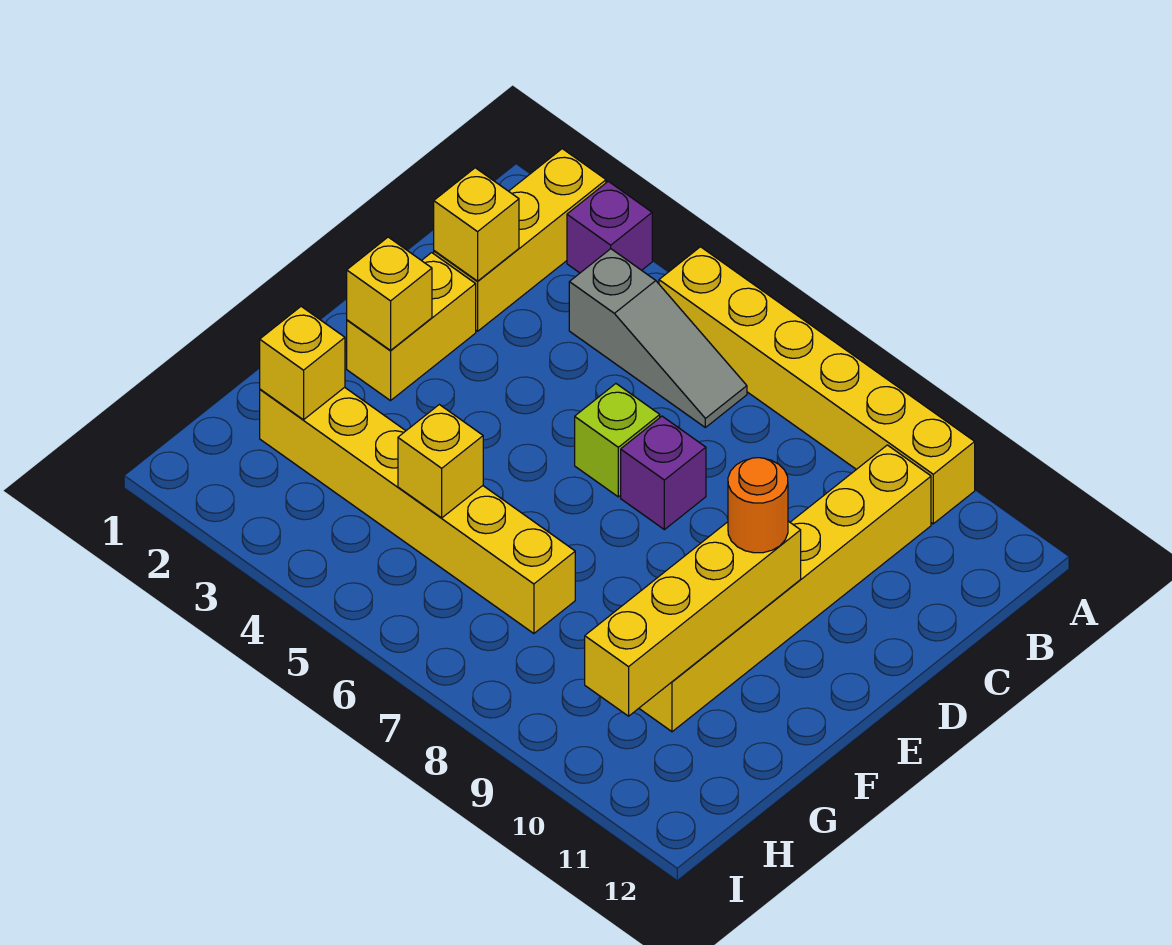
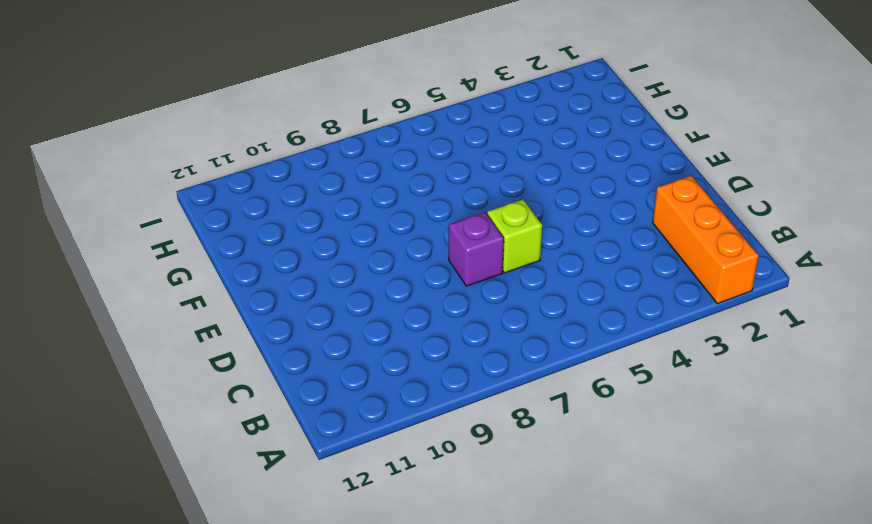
orange brick A2:C2 level 1 -> yellow brick A2:C2 level 1
none -> purple brick A3 level 1
none -> yellow brick A5:A10 level 1
none -> grey slope B4:B6 level 1 top 4

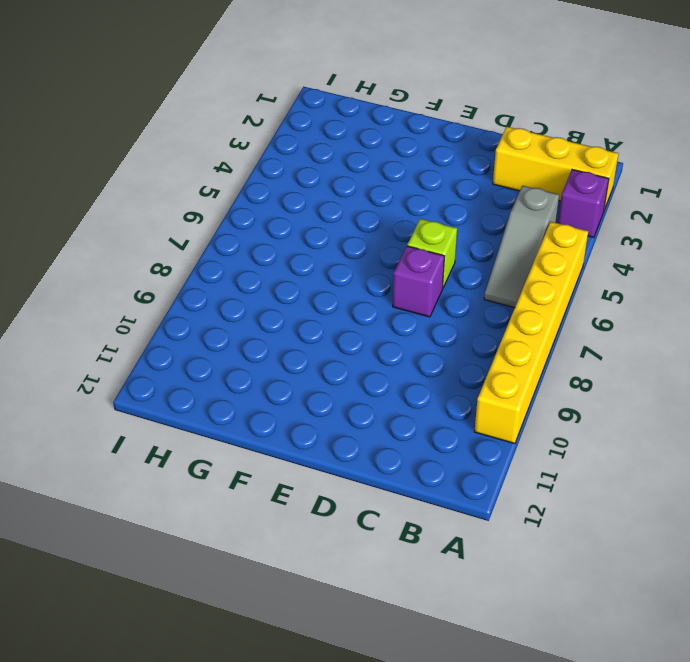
none -> yellow brick B10:G10 level 1
none -> yellow brick D2:E2 level 1
none -> yellow brick G2:G7 level 1

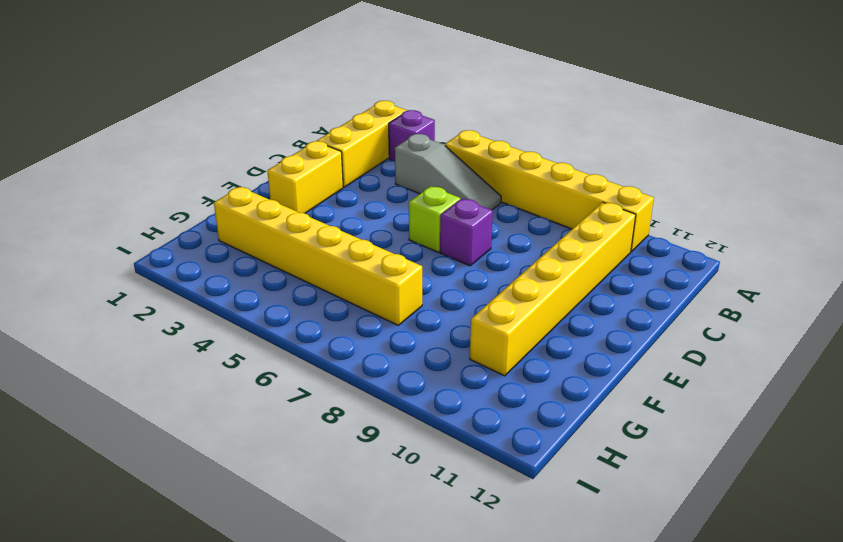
none -> yellow brick C2 level 2
none -> yellow brick E2 level 2
none -> yellow brick E10:H10 level 2

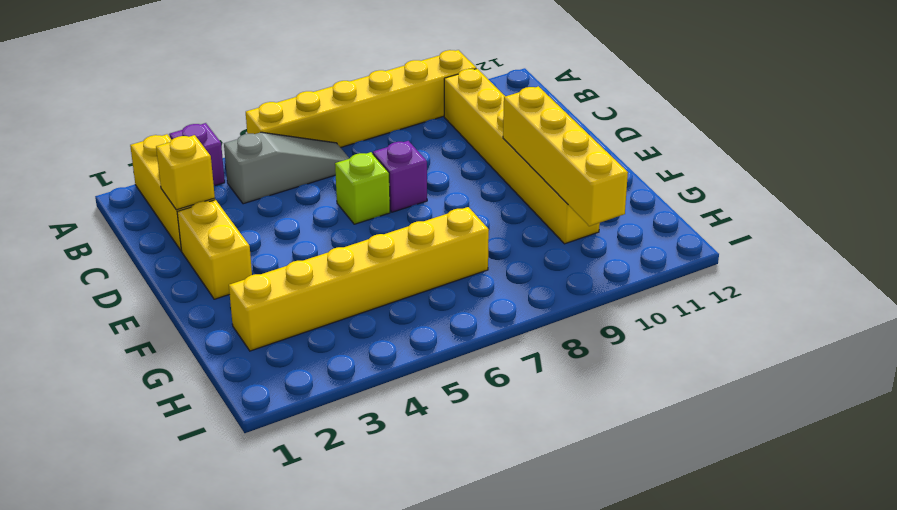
none -> yellow brick E2 level 2
none -> yellow brick G2 level 2
none -> yellow brick G5 level 2

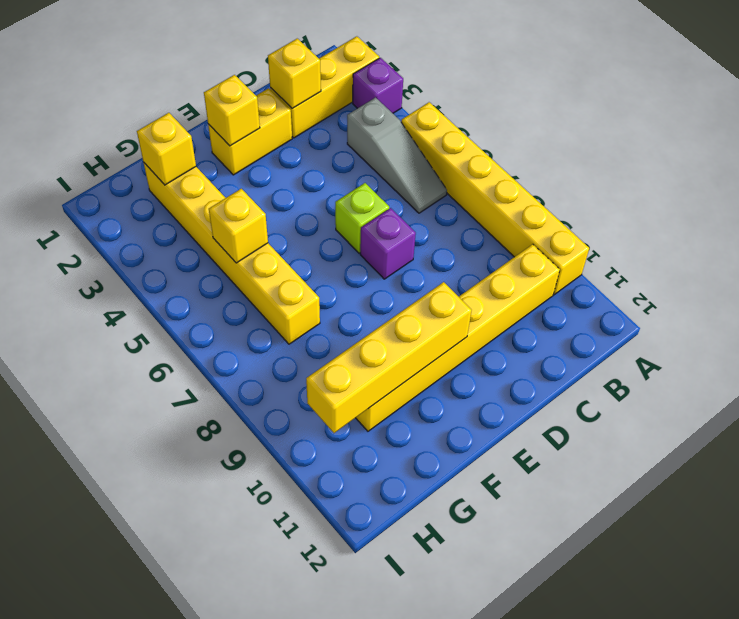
none -> orange round brick E10 level 3

